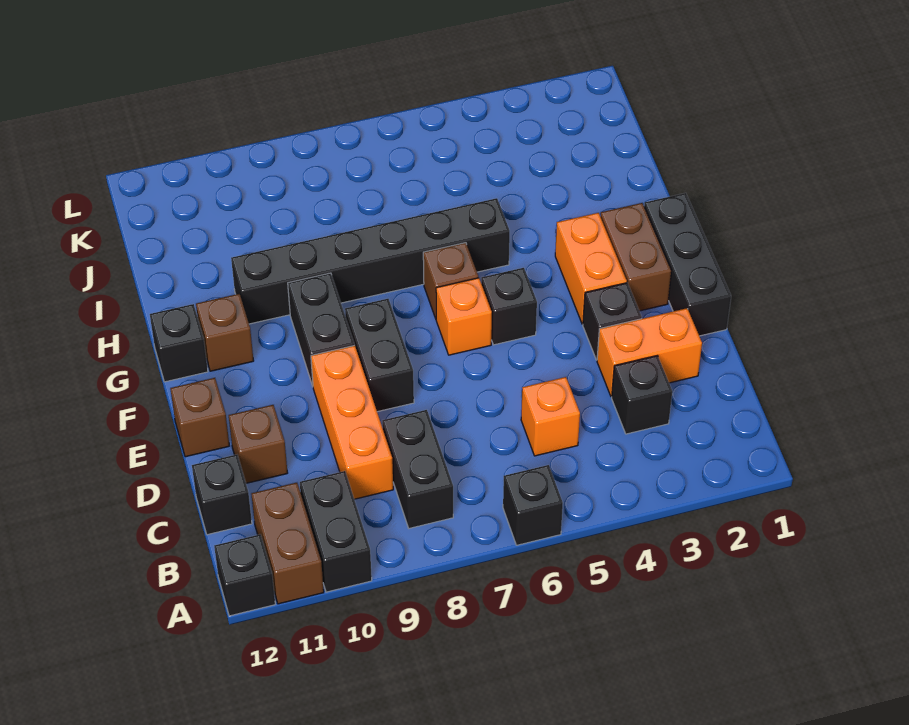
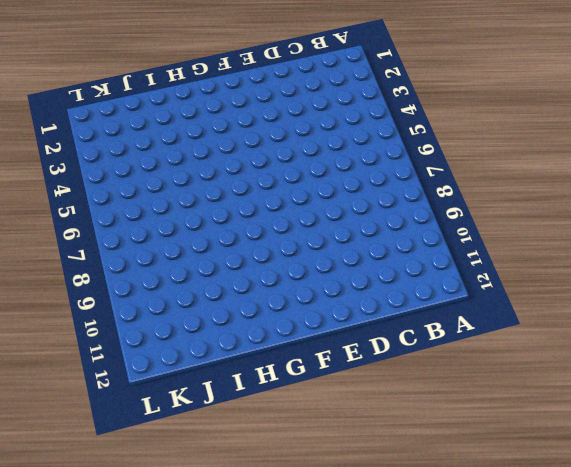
none -> black brick A6 level 1
none -> black brick A10:B10 level 1
none -> brown brick A11:B11 level 1

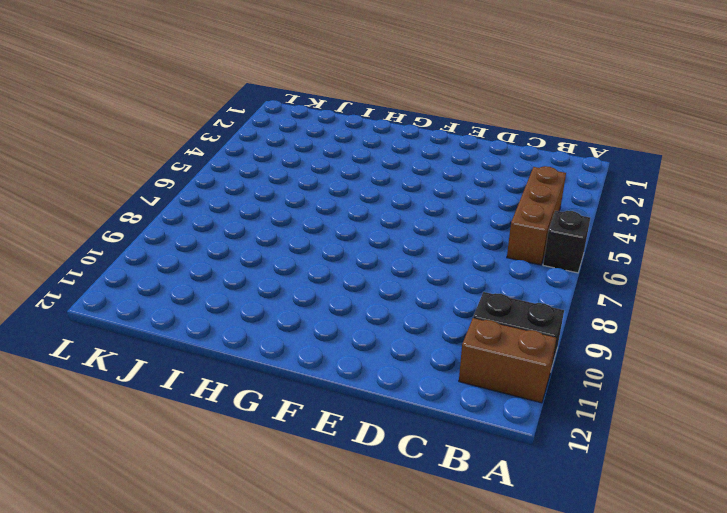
brown brick B4:B6 level 1 -> none
none -> black brick A12 level 1
none -> black brick B8:C8 level 1
none -> black brick C3 level 1

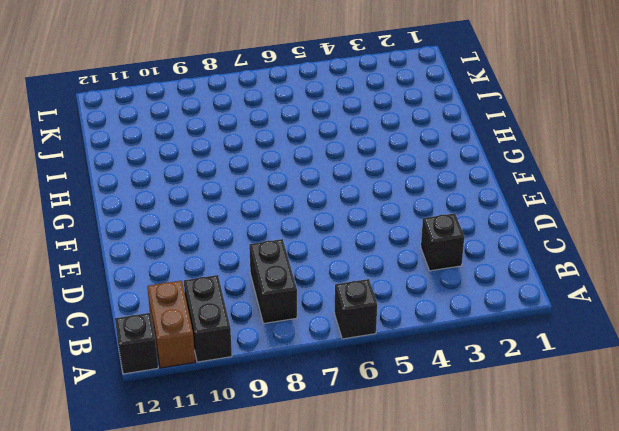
none -> orange brick C5 level 1
none -> orange brick C9:E9 level 1
none -> black brick C12 level 1

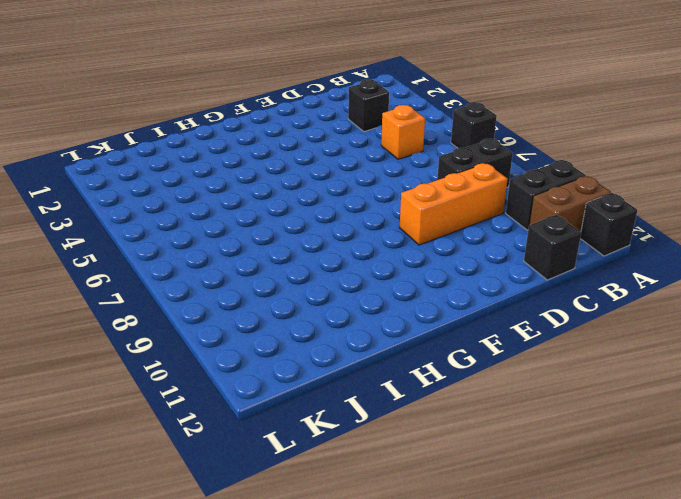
none -> orange brick D2:D3 level 1
none -> brown brick D11 level 1
none -> black brick E1:G1 level 1

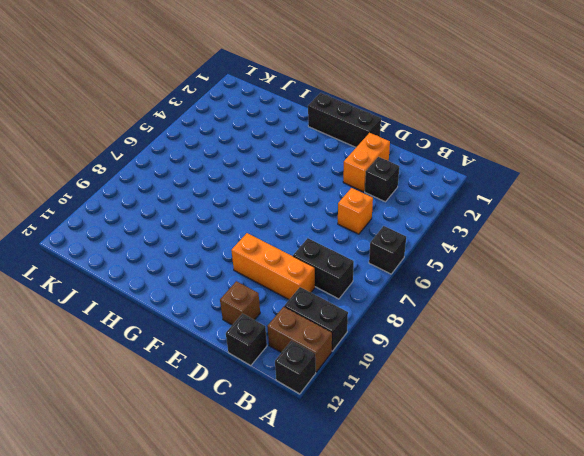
none -> black brick E3 level 1
none -> black brick E8:F8 level 1
none -> brown brick E12 level 1

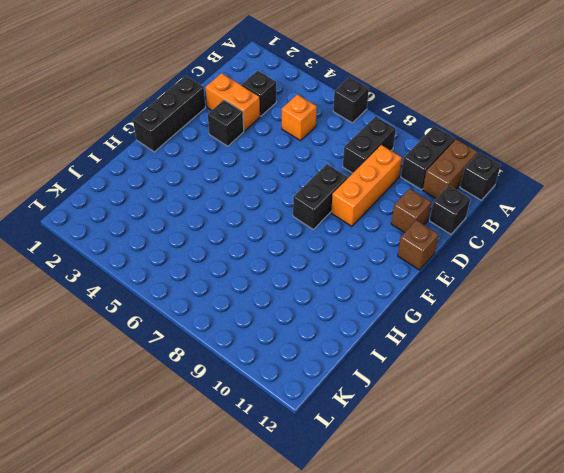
none -> brown brick F2:G2 level 1
none -> orange brick F3:G3 level 1
none -> black brick F5 level 1

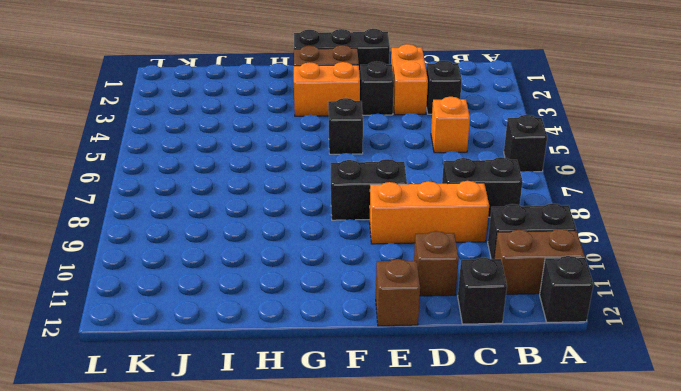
none -> orange brick F6 level 1
none -> black brick F9:G9 level 1
none -> brown brick G6 level 1

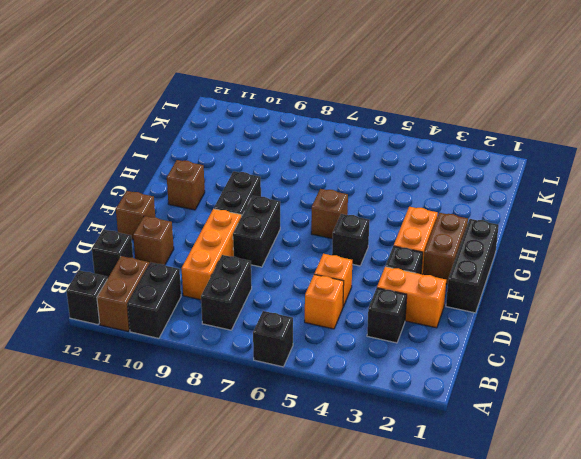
orange brick D5 level 1 -> orange brick F6 level 1
none -> black brick G12 level 1
none -> black brick H5:H10 level 1

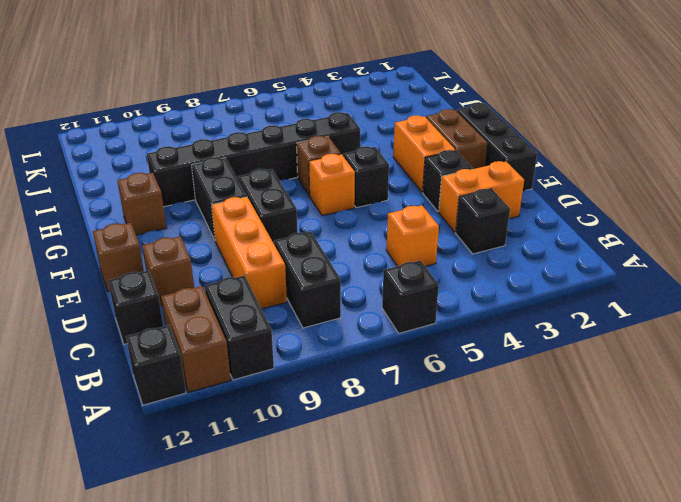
none -> black brick G12 level 1

